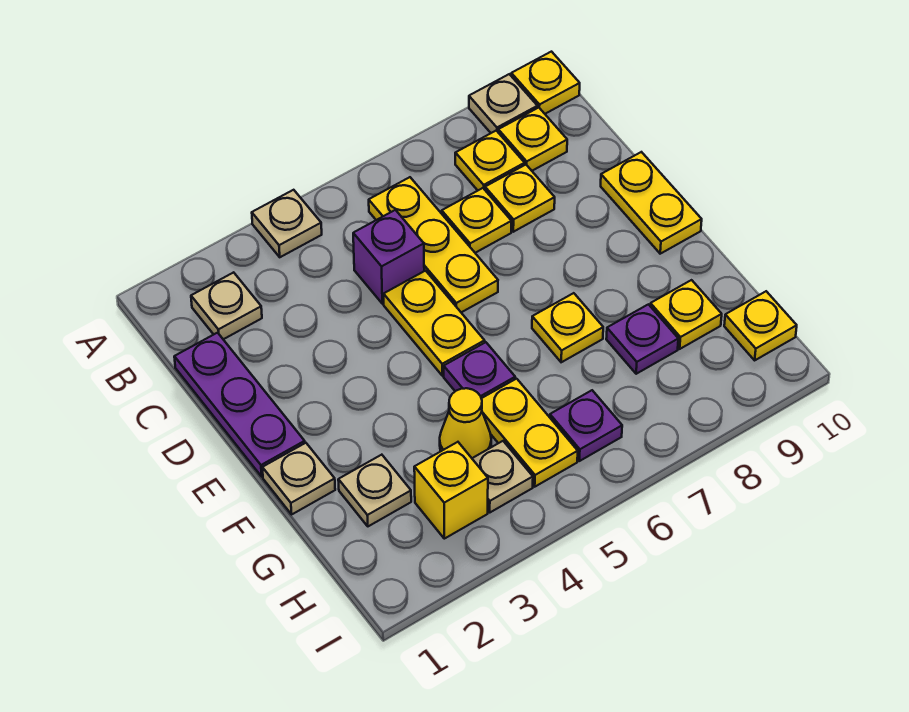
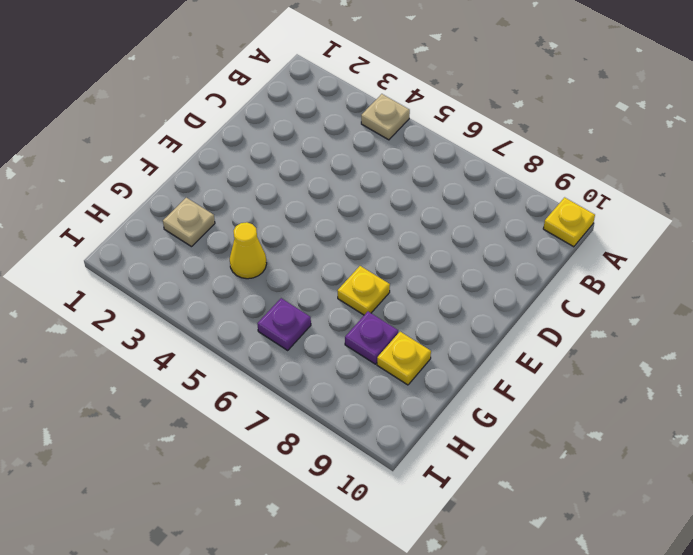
none -> tan plate A9 level 1
none -> tan plate B2 level 1
none -> yellow plate B6:D6 level 1

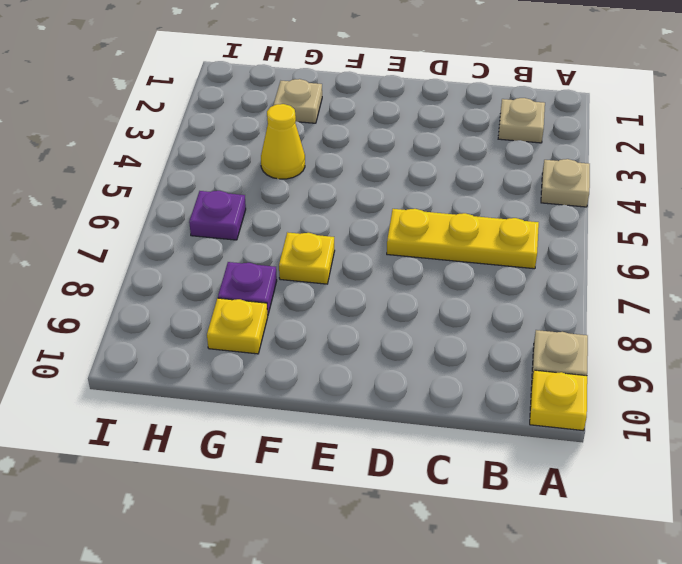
none -> yellow plate B8 level 1
none -> yellow plate B9 level 1
none -> purple plate C1:E1 level 1

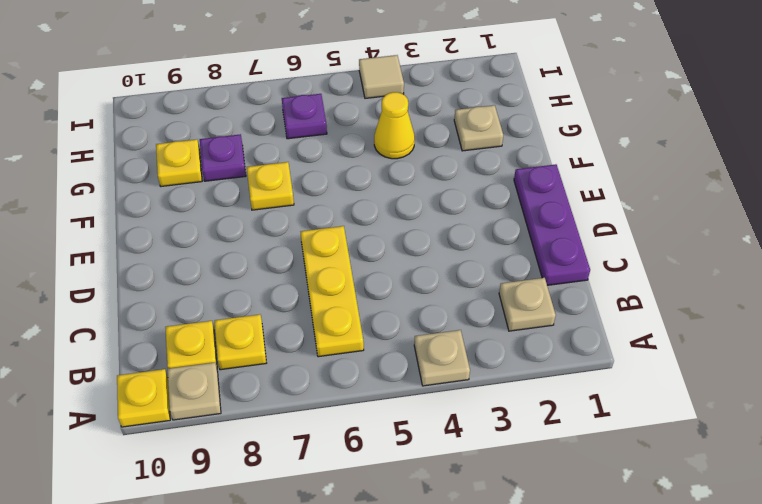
tan tile I4 level 1 -> none
none -> purple brick C5 level 1
none -> yellow plate C7 level 1
none -> yellow plate C8 level 1

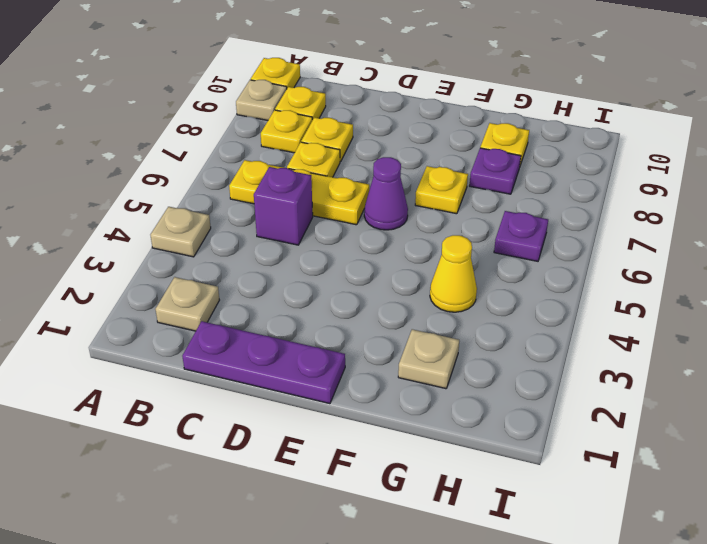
purple cone E6 level 1 -> none
none -> yellow plate D5:E5 level 1
none -> yellow plate D10:E10 level 1
none -> tan plate F1 level 1

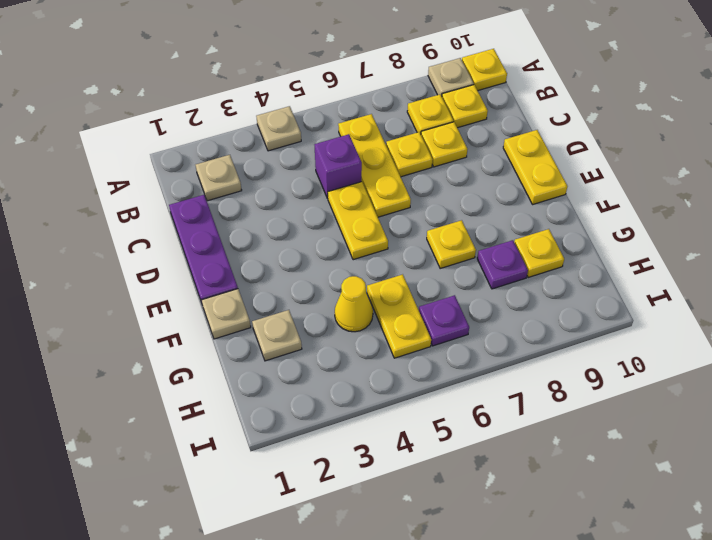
none -> purple plate F5 level 1
none -> yellow brick H3 level 1
none -> tan plate H4 level 1

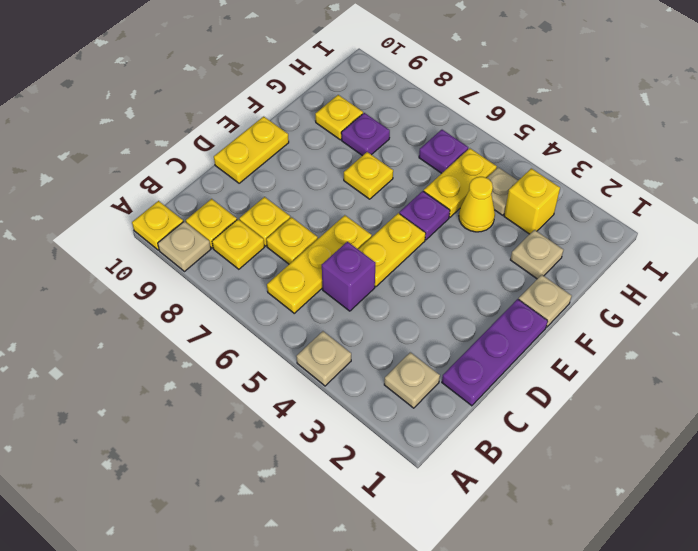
none -> yellow plate H10 level 1

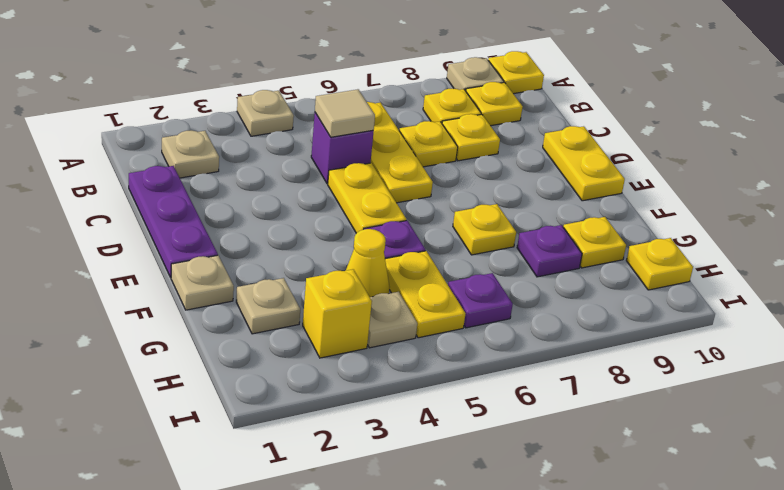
tan tile C5 level 2 -> none

